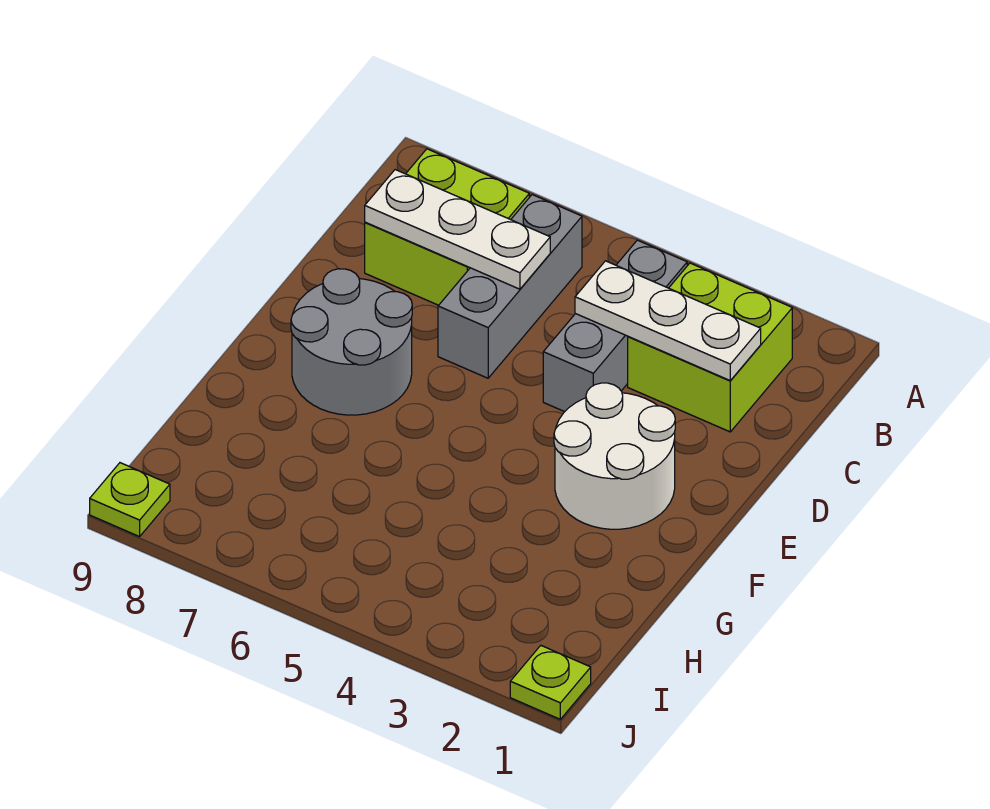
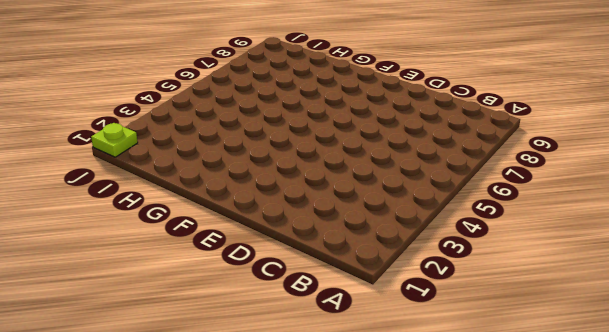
none -> lime brick B2:C3 level 1
none -> grey brick B4:D4 level 1

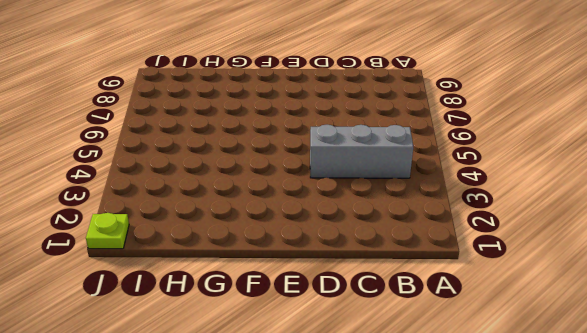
none -> lime brick B2:C3 level 1
none -> grey brick B6:D6 level 1

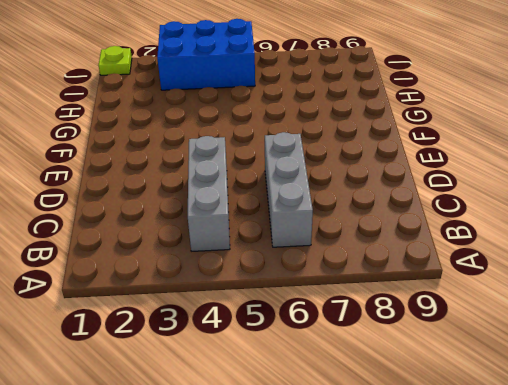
blue brick I3:J5 level 1 -> none
none -> lime brick B2:C3 level 1
none -> lime brick B7:C8 level 1

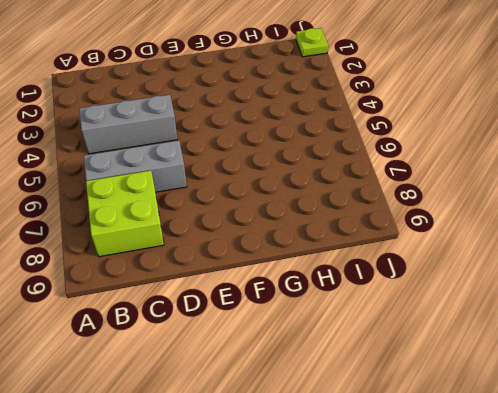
none -> lime brick B2:C3 level 1
none -> white round brick E2:F3 level 1

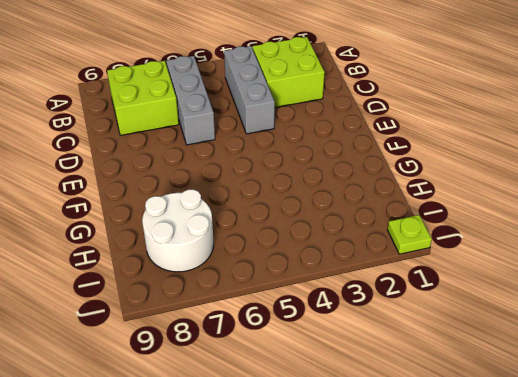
white round brick H7:I8 level 1 -> white round brick E2:F3 level 1
none -> grey round brick E7:F8 level 1
none -> lime plate J9 level 1

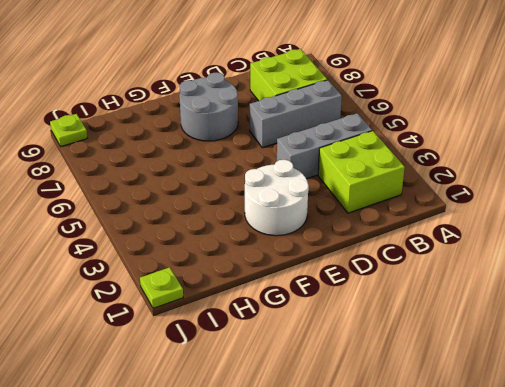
none -> white plate C2:C4 level 2
none -> white plate C6:C8 level 2

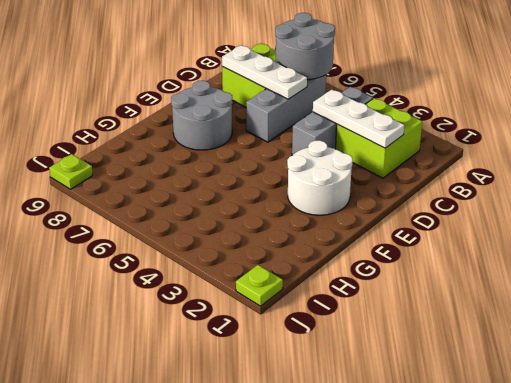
grey round brick A6:B7 level 2 -> none

